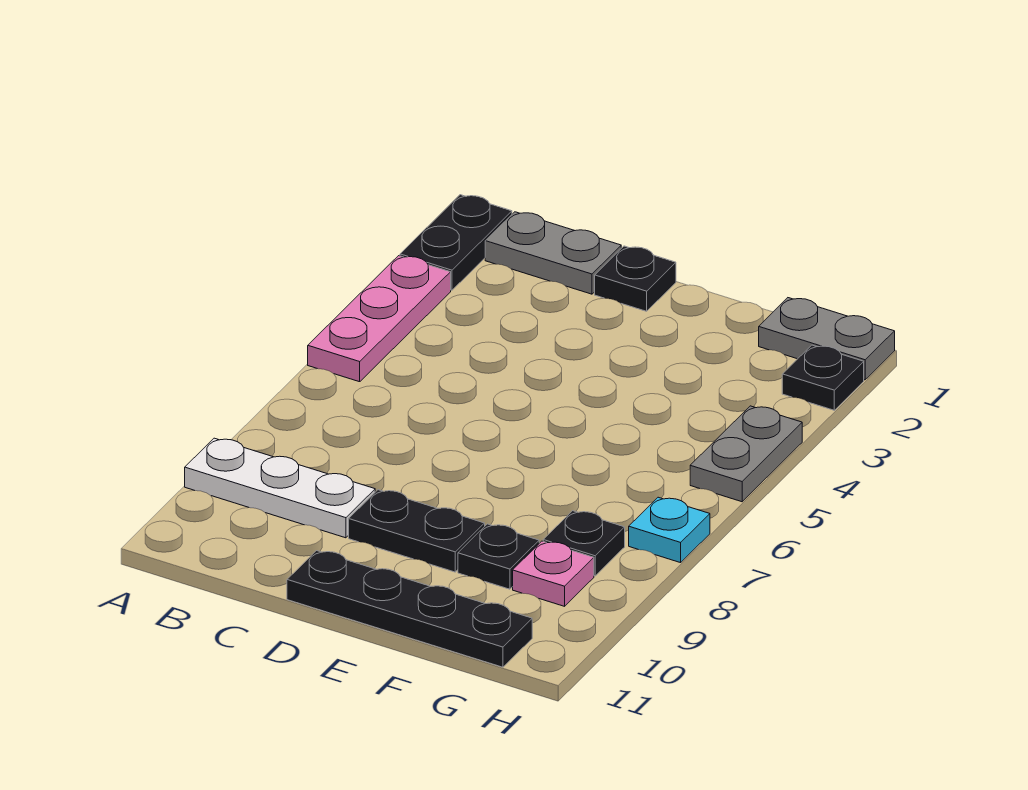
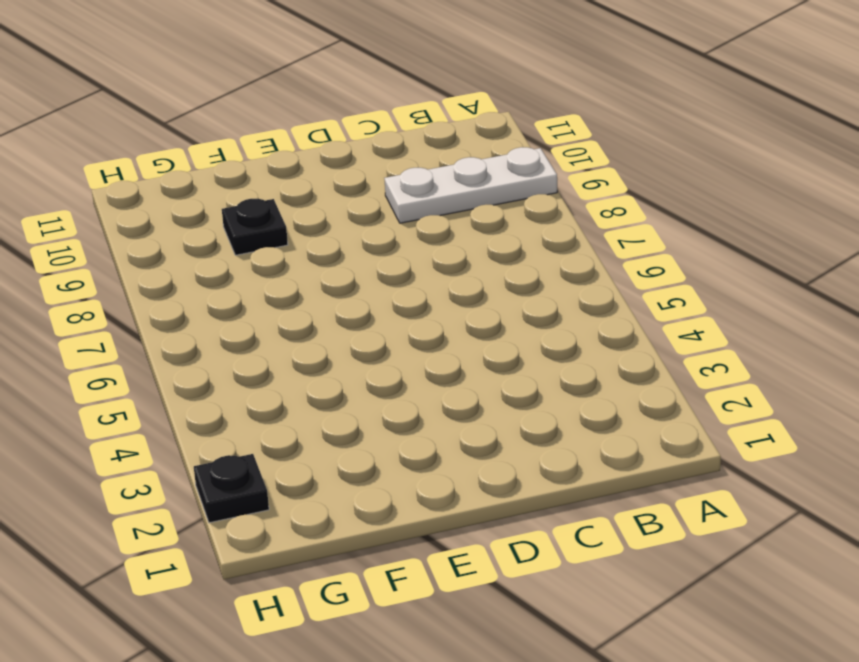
none -> black plate A1:A2 level 1
none -> pink plate A3:A5 level 1
none -> grey plate B1:C1 level 1

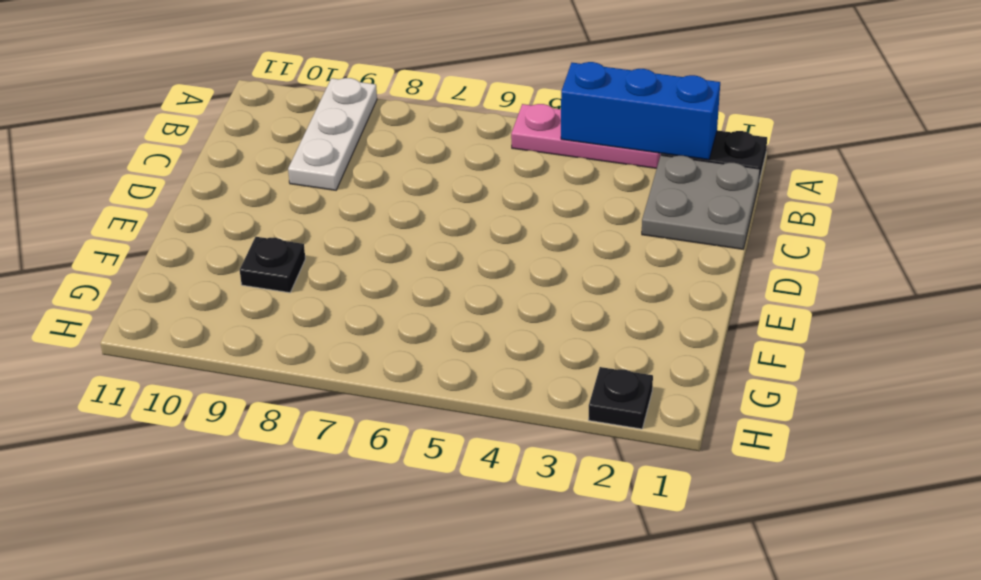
blue brick A2:A4 level 2 -> none
grey plate B1:C2 level 1 -> grey plate B1:C1 level 1
none -> black plate D1 level 1
none -> black plate D9:E9 level 1
none -> black plate D11:G11 level 1

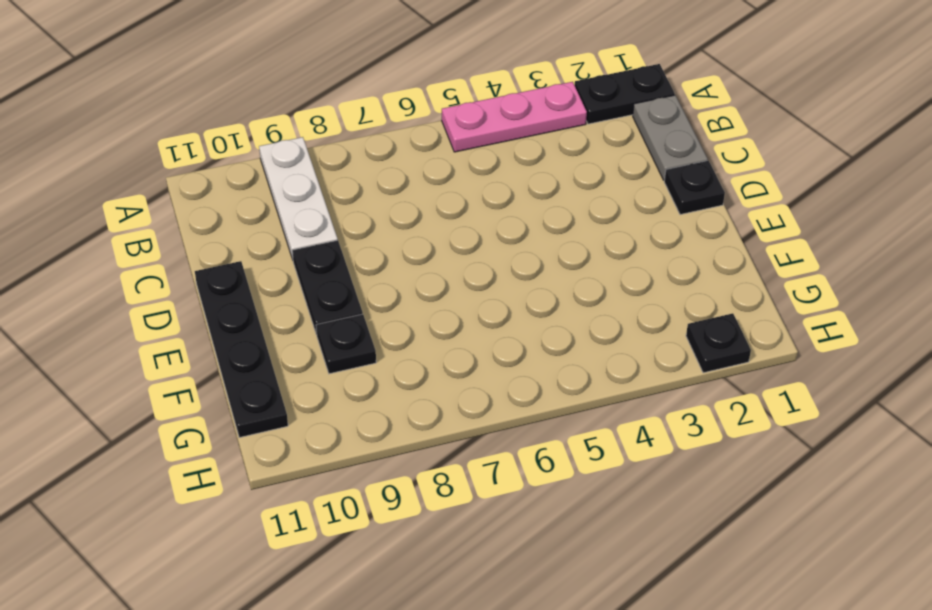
none -> grey plate G1:H1 level 1
none -> black plate G8 level 1
none -> pink plate G9 level 1

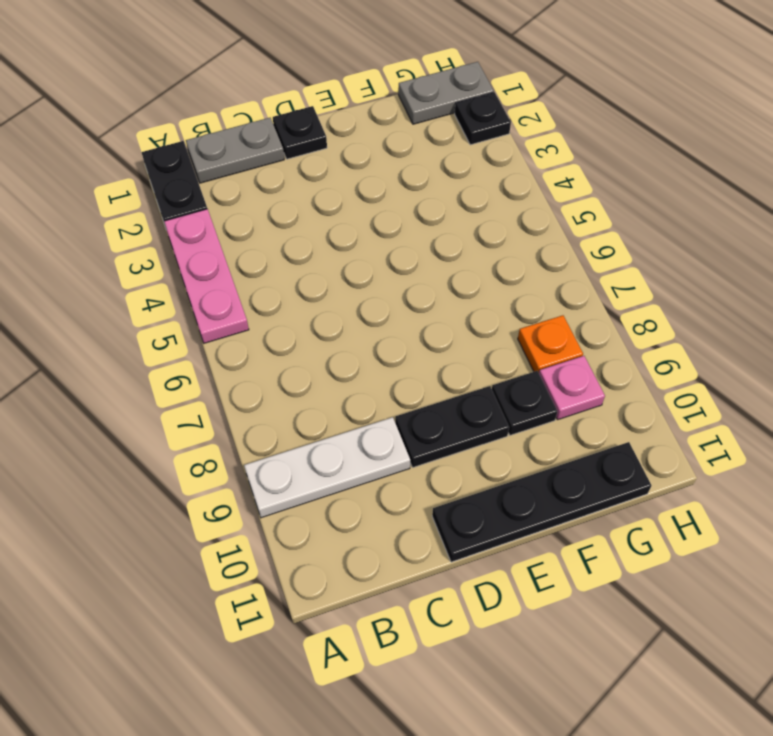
orange plate G8 level 1 -> black plate G8 level 1
none -> grey plate H4:H5 level 1
none -> cyan plate H7 level 1

